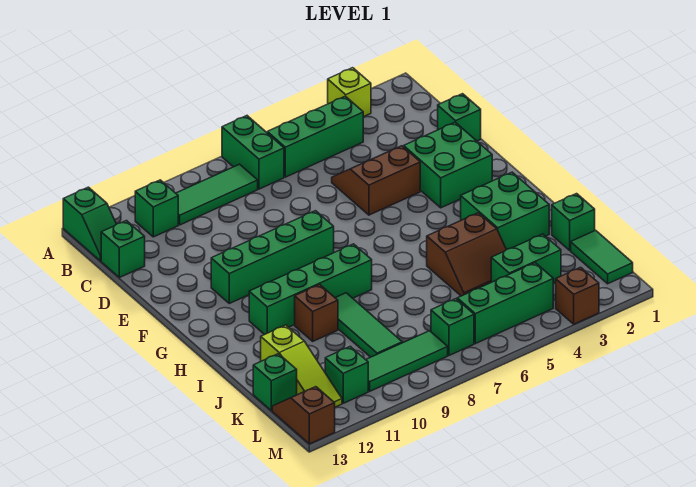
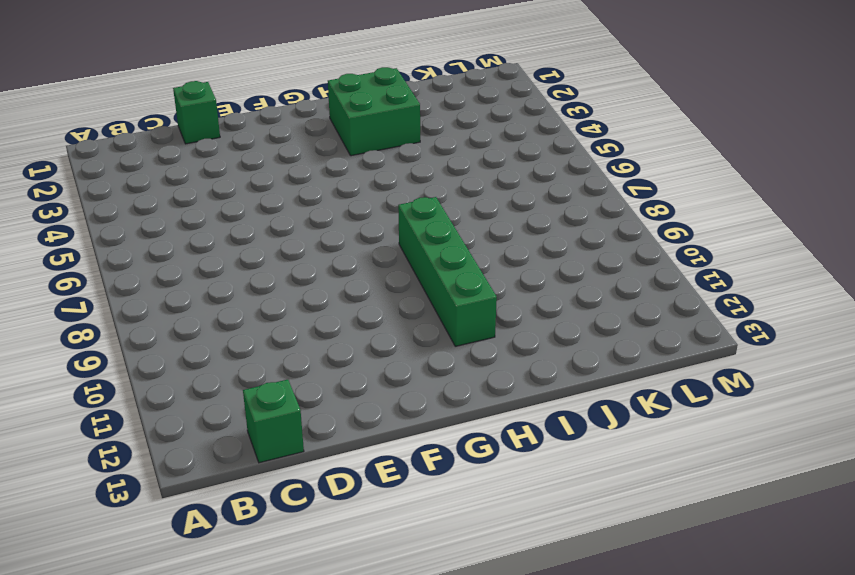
none -> lime brick A3 level 1
none -> green brick A7:B7 level 1
none -> green slope A13:B13 level 1 top A

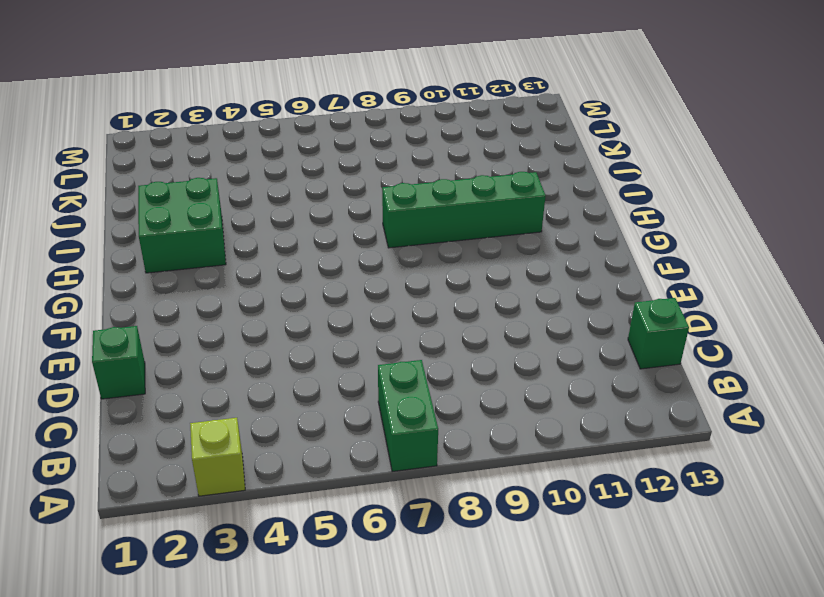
none -> green slope A13:B13 level 1 top A
none -> green brick B4:B6 level 1
none -> green tile B8:B10 level 1

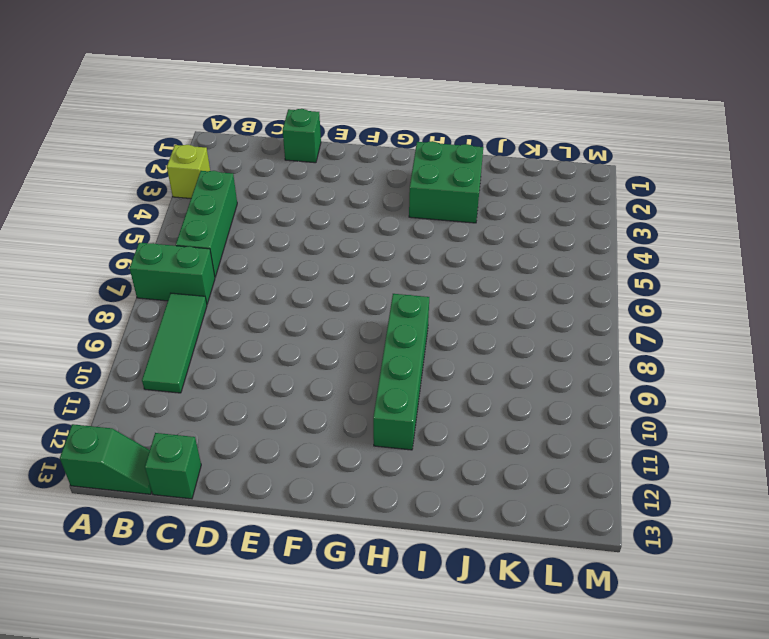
none -> green brick B11 level 1
none -> brown slope D4:E5 level 1 top E
none -> green brick E2:F3 level 1

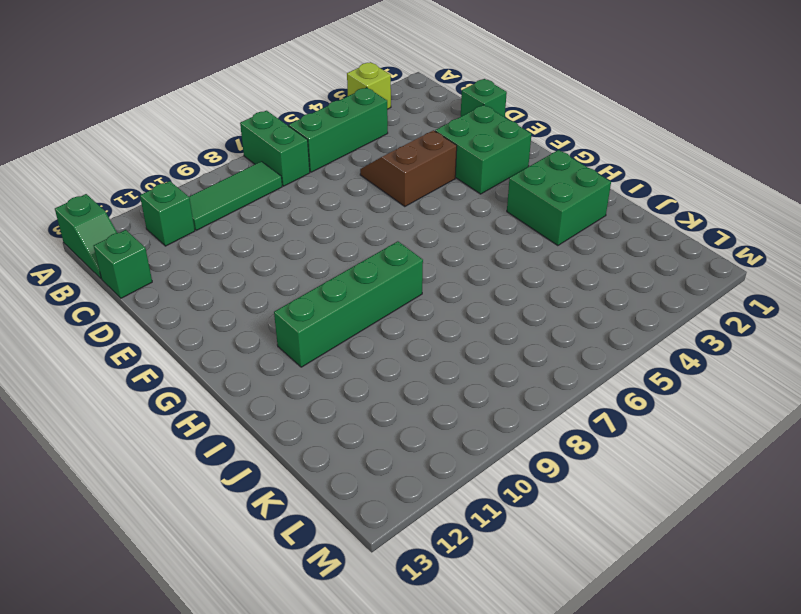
none -> green brick F8:F11 level 1
none -> brown slope I4:J5 level 1 top I
none -> green tile I9:K9 level 1

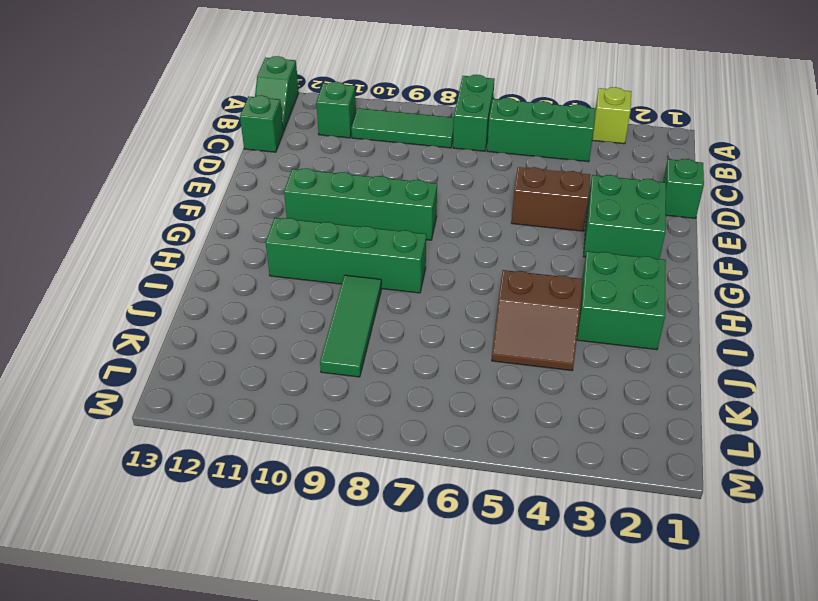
none -> brown brick I10 level 1
none -> green brick J1 level 1
none -> lime slope J12:L12 level 1 top J

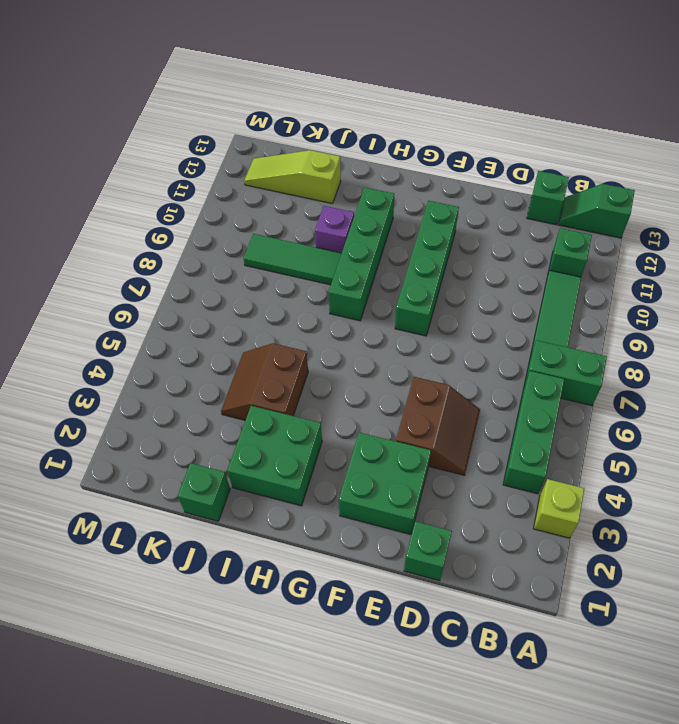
purple brick I10 level 1 -> brown brick I10 level 1
none -> green tile K1:L1 level 1
none -> green brick K3:K4 level 1
none -> green brick K13 level 1

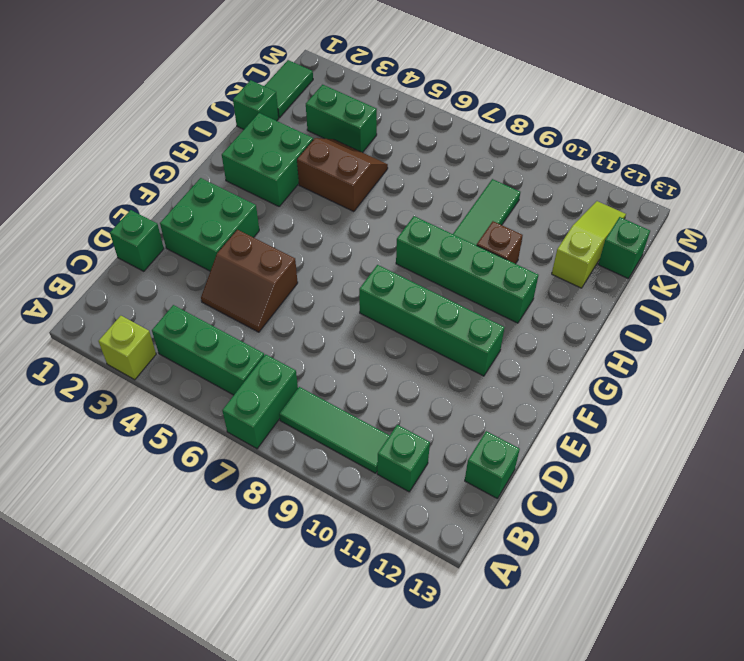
none -> green slope A13:B13 level 1 top A
none -> green brick L4:L6 level 1
none -> green brick L7 level 1

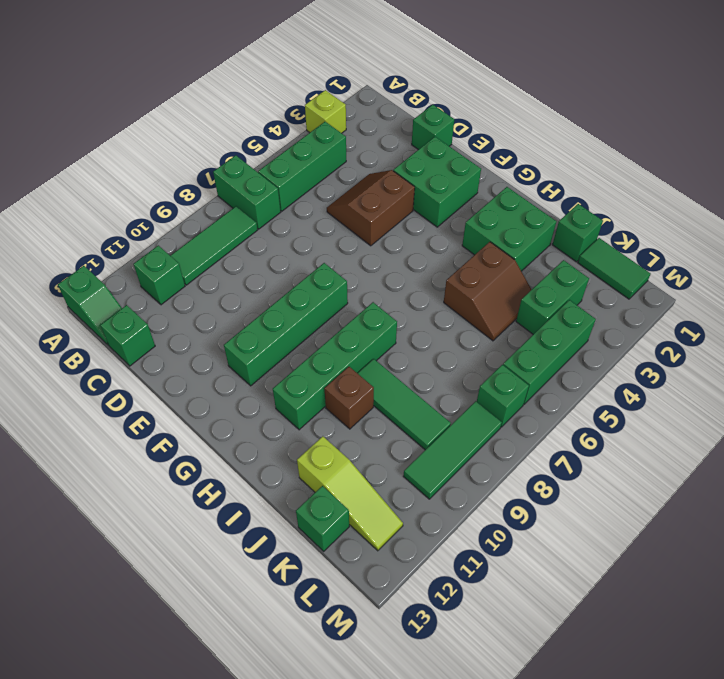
none -> green brick L11 level 1
none -> brown slope L13:M13 level 1 top M
none -> brown brick M3 level 1

